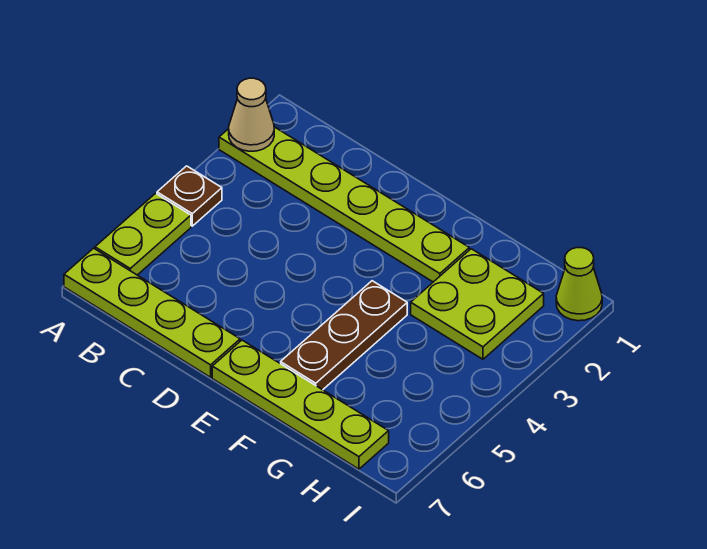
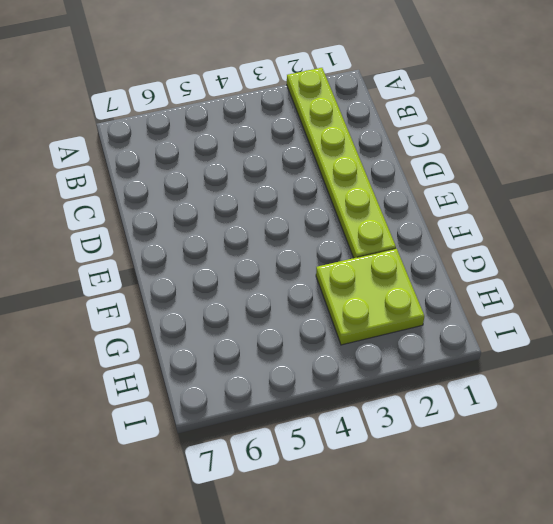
none -> brown plate A4 level 1
none -> lime plate A5:A6 level 1

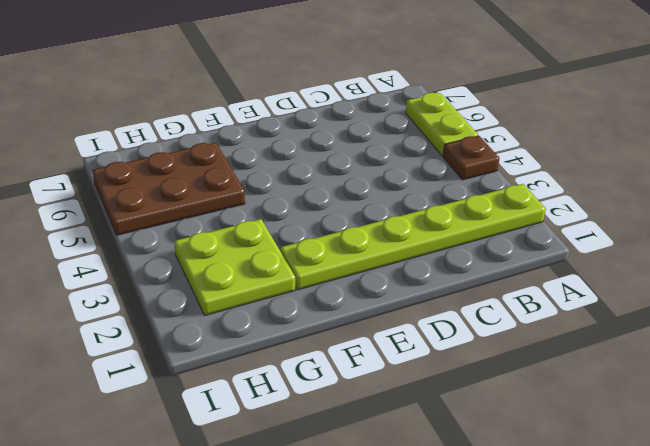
brown plate G5:I6 level 1 -> none
none -> lime plate A7:D7 level 1
none -> lime plate E7:H7 level 1

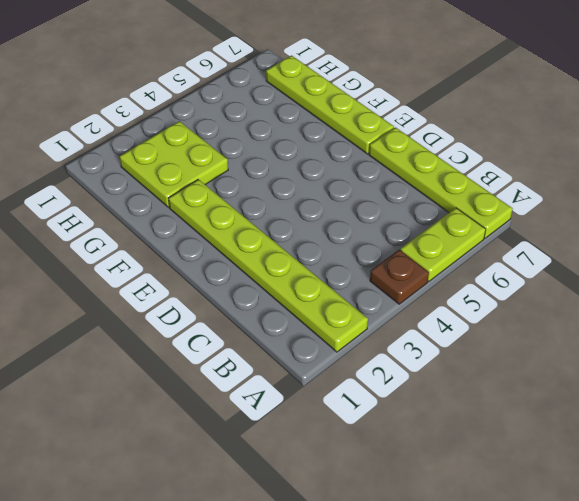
none -> brown plate F4:F6 level 1
none -> lime cone I1 level 1

